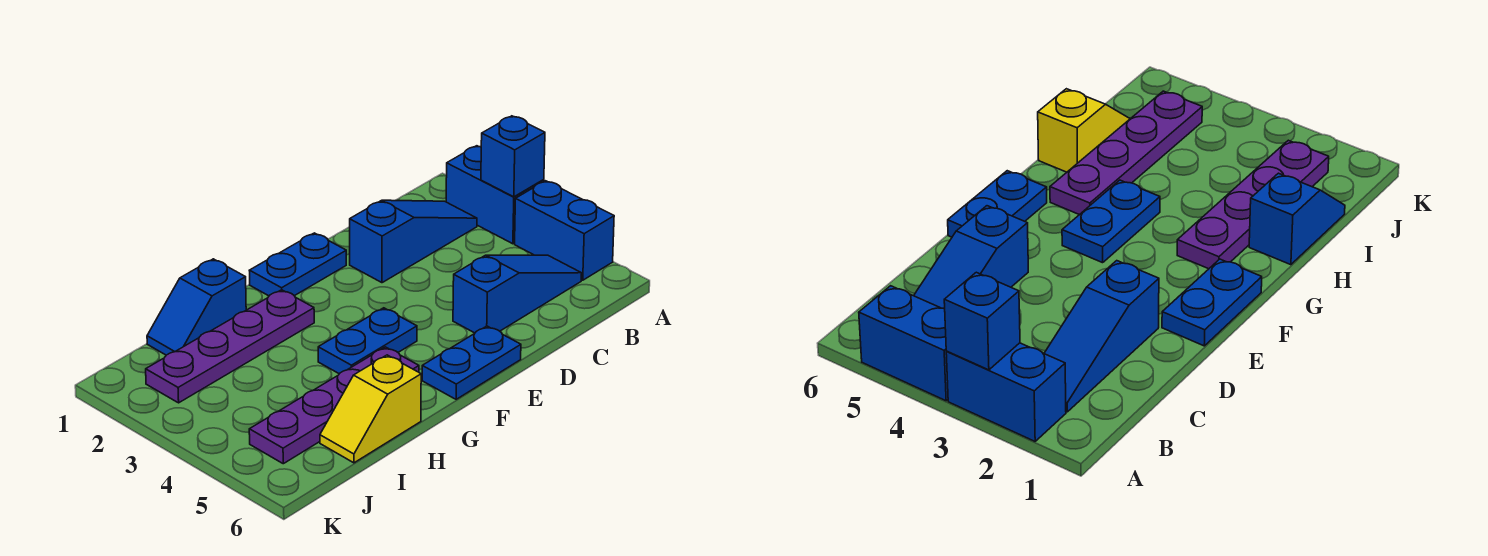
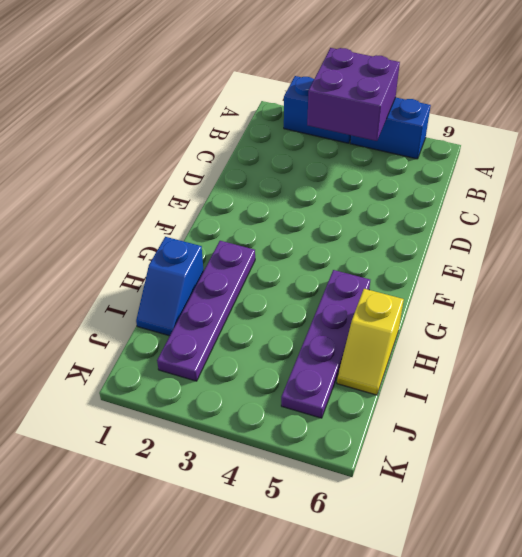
purple brick A3:B4 level 2 -> blue brick A3 level 2
none -> blue slope B2:D2 level 1 top D
none -> blue slope B5:D5 level 1 top D
none -> blue plate E1:F1 level 1

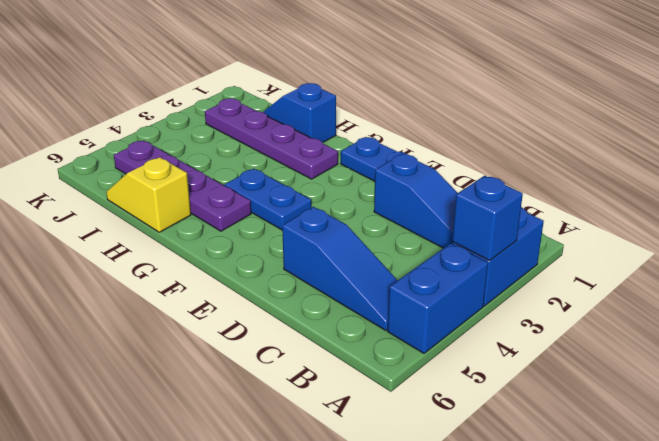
none -> blue plate E6:F6 level 1

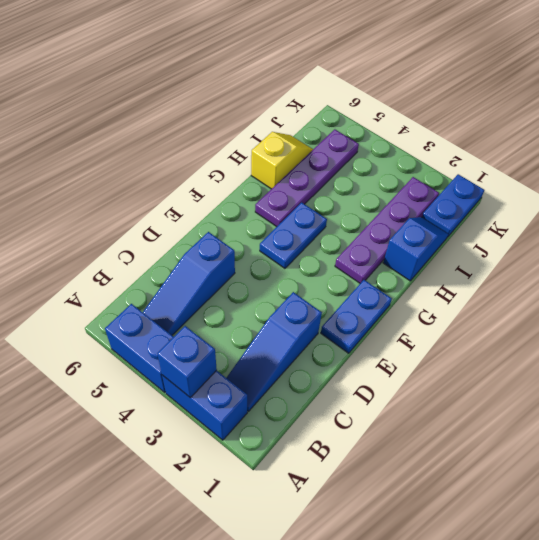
blue plate J1:K1 level 1 -> blue plate E6:F6 level 1

